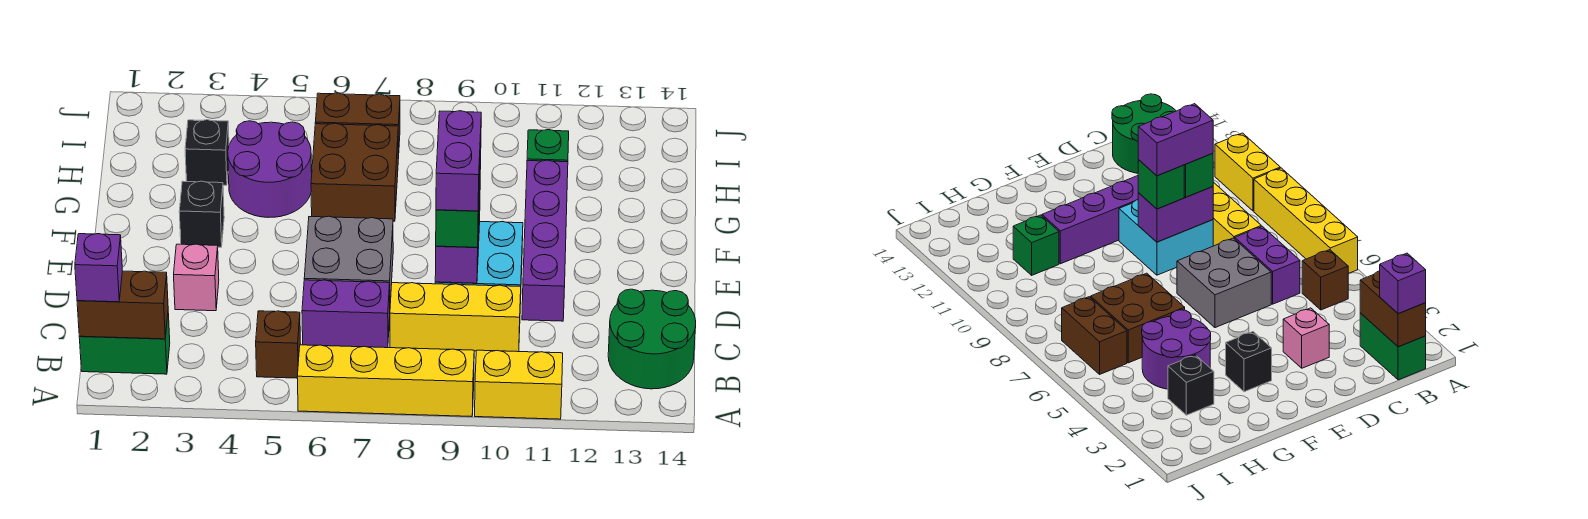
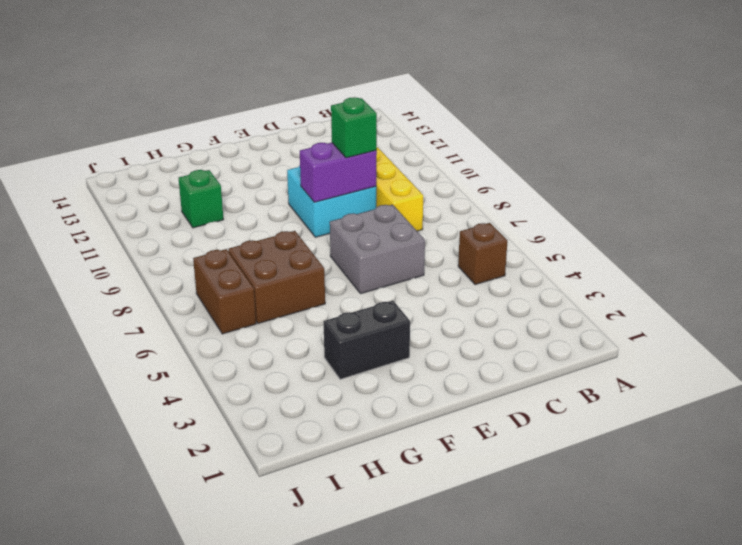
black brick F3:G3 level 1 -> black brick F3 level 1
none -> yellow brick A6:A9 level 1
none -> yellow brick A10:A11 level 1
none -> green brick B1:B2 level 1

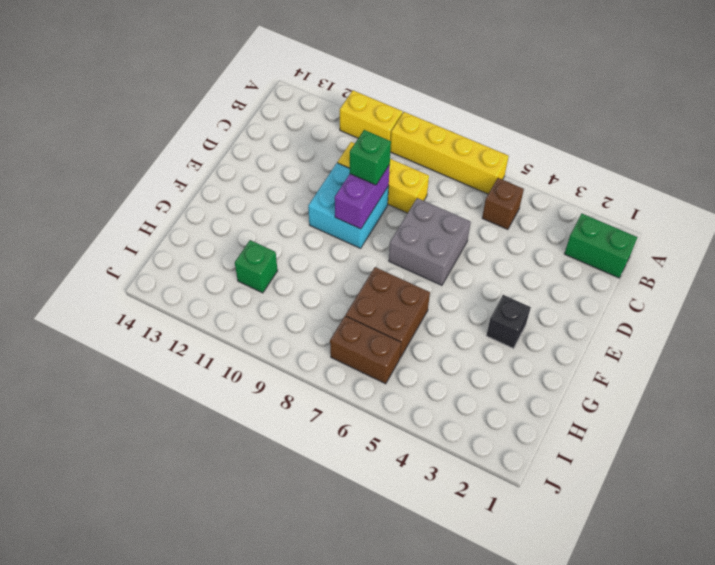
none -> green round brick B13:C14 level 1
none -> purple brick C6:C7 level 1
none -> pink brick D3 level 1

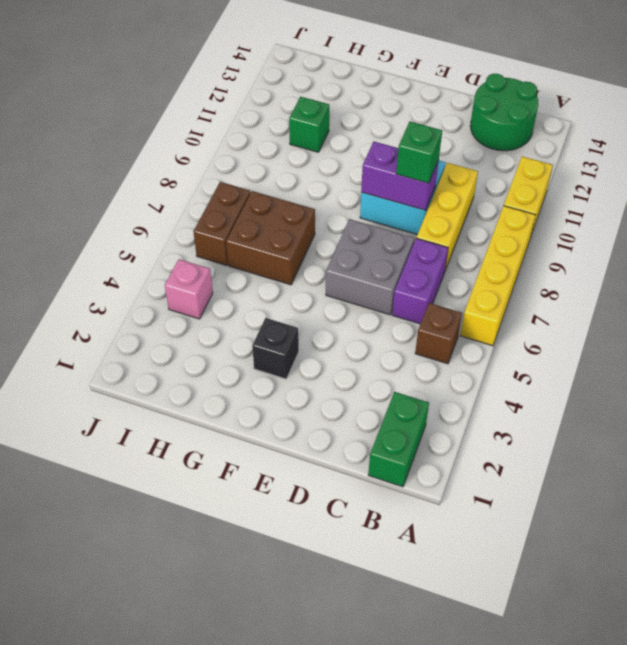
pink brick I4 level 1 -> pink brick D3 level 1
none -> purple brick D11:G11 level 1
none -> purple round brick G4:H5 level 1
none -> black brick H3 level 1

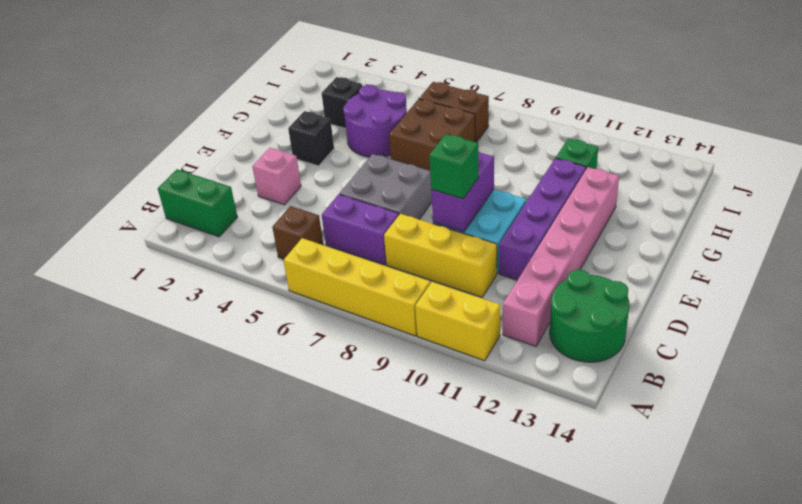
pink brick B12:G12 level 1 -> none
none -> brown brick B1:B2 level 2
none -> purple brick B1 level 3
none -> green brick E9 level 3

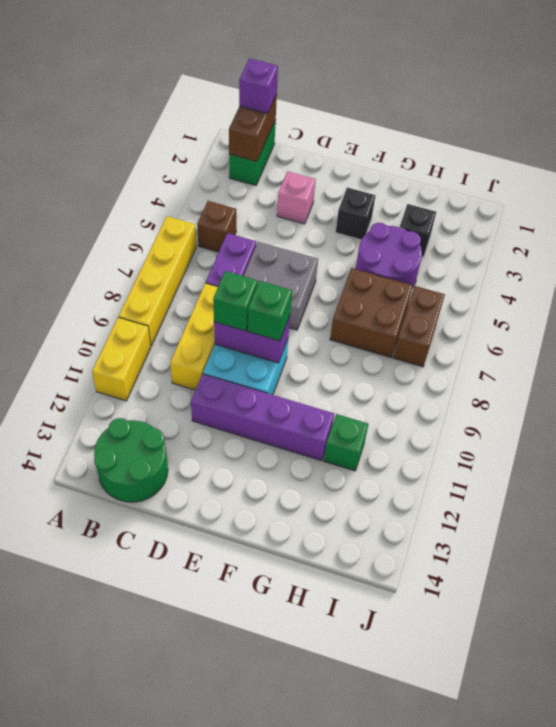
none -> purple brick D9:E9 level 4

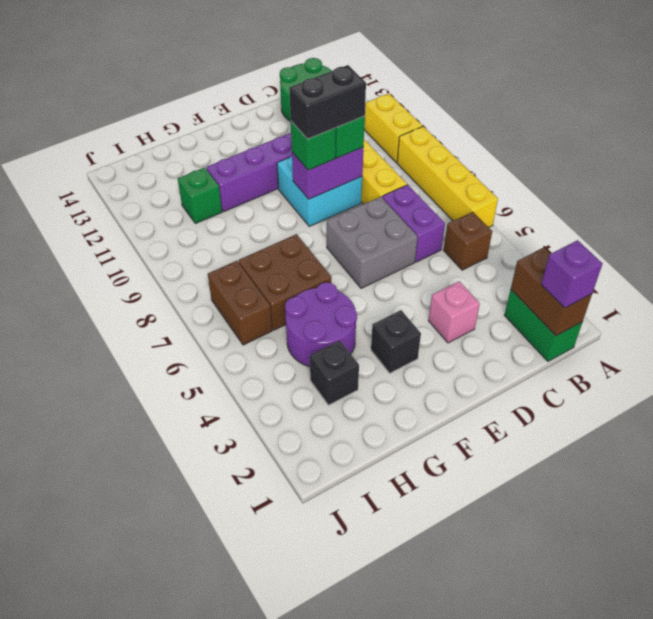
black brick D9:E9 level 4 -> purple brick D9:E9 level 4

